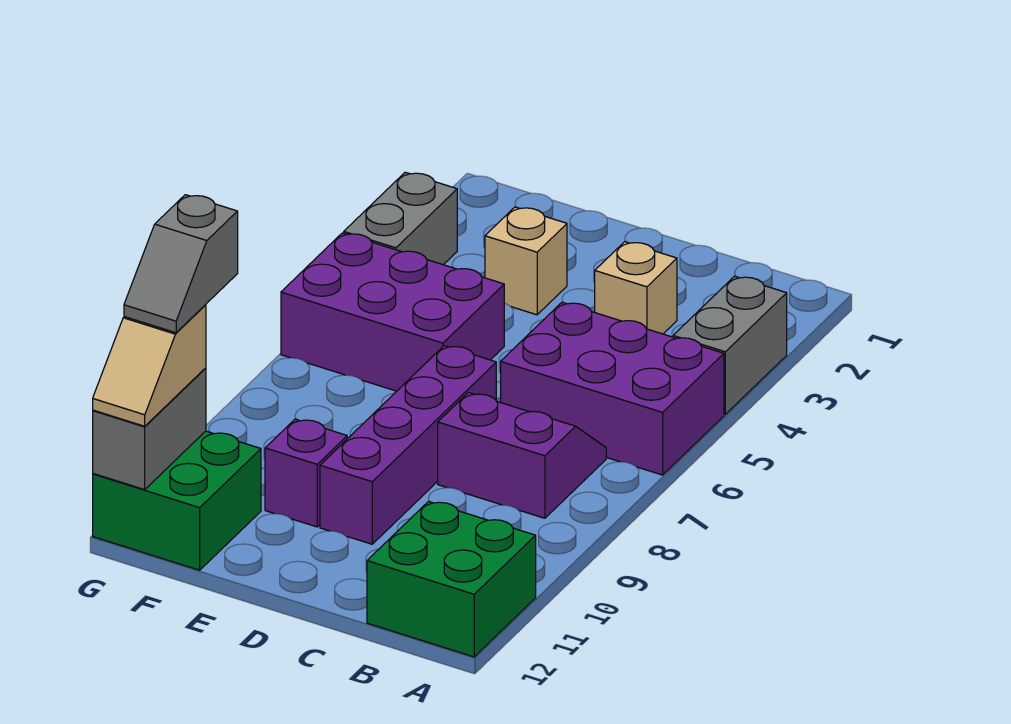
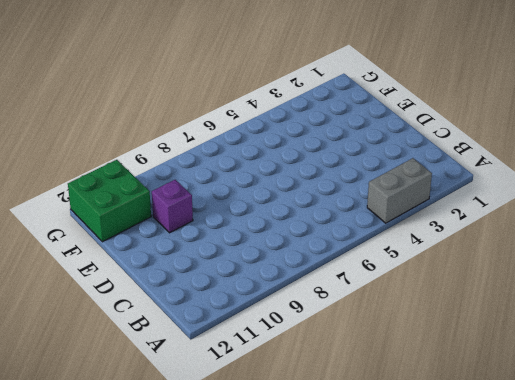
none -> purple brick A5:C6 level 1
none -> green brick A11:B12 level 1
none -> purple slope B7:C8 level 1 top 8

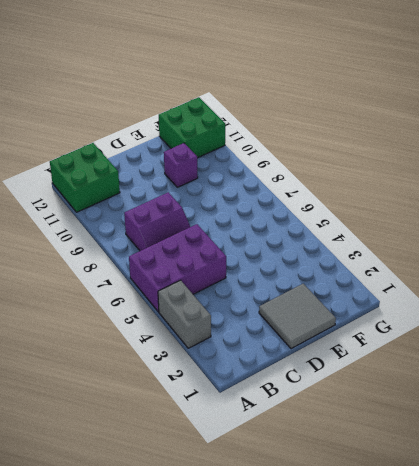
grey tile D1:E2 level 1 -> none
none -> tan brick C3 level 1
none -> purple brick D7:D10 level 1
none -> tan brick E3 level 1

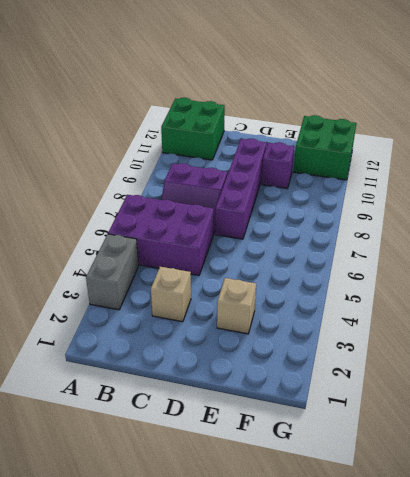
none -> purple brick E5:G6 level 1
none -> grey brick G3:G4 level 1
none -> grey brick G11:G12 level 2

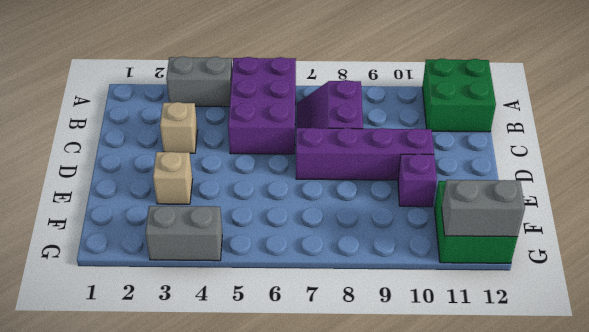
none -> purple brick E5:G6 level 1
none -> tan slope G11:G12 level 3 top 11
none -> grey slope G10:G11 level 4 top 10

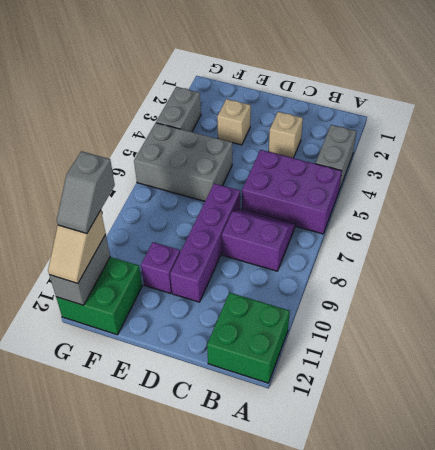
grey brick E5:G6 level 1 -> purple brick E5:G6 level 1

